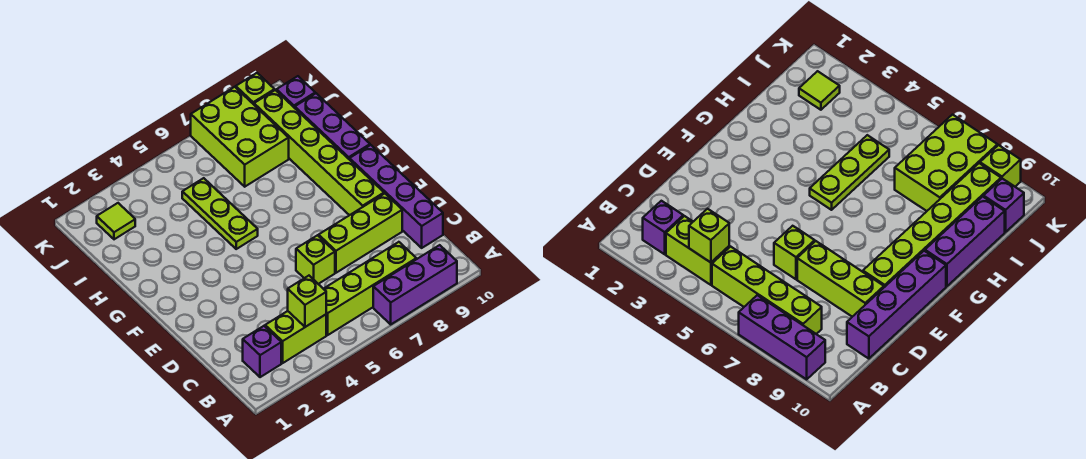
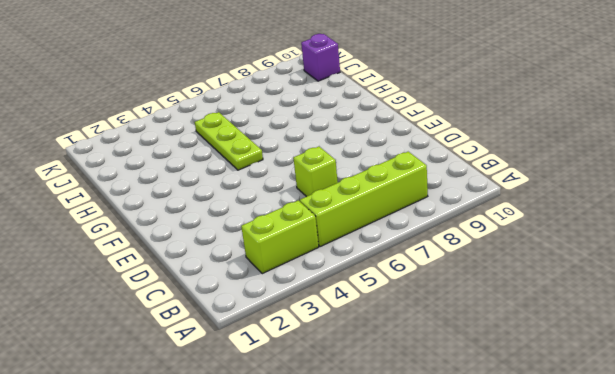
none -> purple brick A7:A9 level 1
none -> purple brick B2 level 1
none -> purple brick C10:F10 level 1

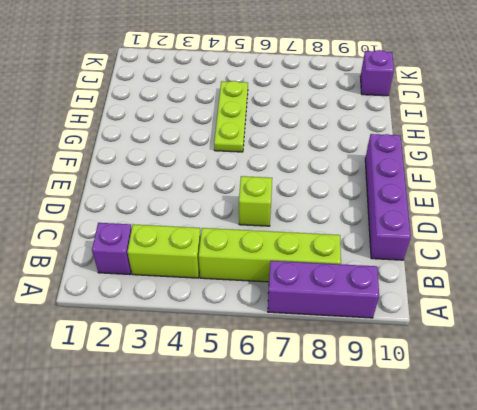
none -> lime brick D7:D9 level 1
none -> lime brick E9:J9 level 1
none -> purple brick G10:I10 level 1

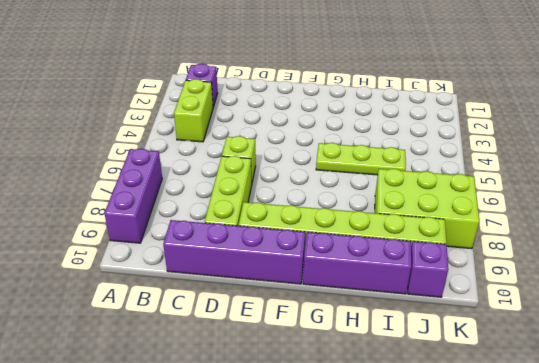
none -> lime brick B5:B8 level 1
none -> lime tile J2 level 1
none -> lime brick K9 level 1

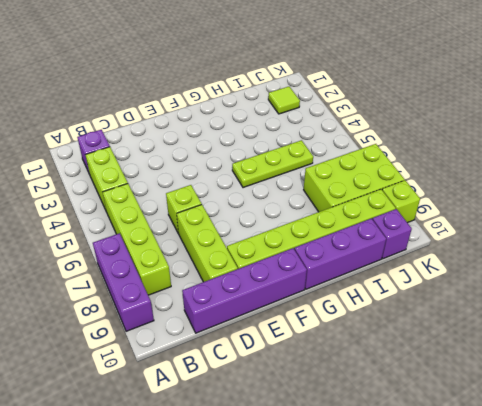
none -> lime brick B4 level 2

